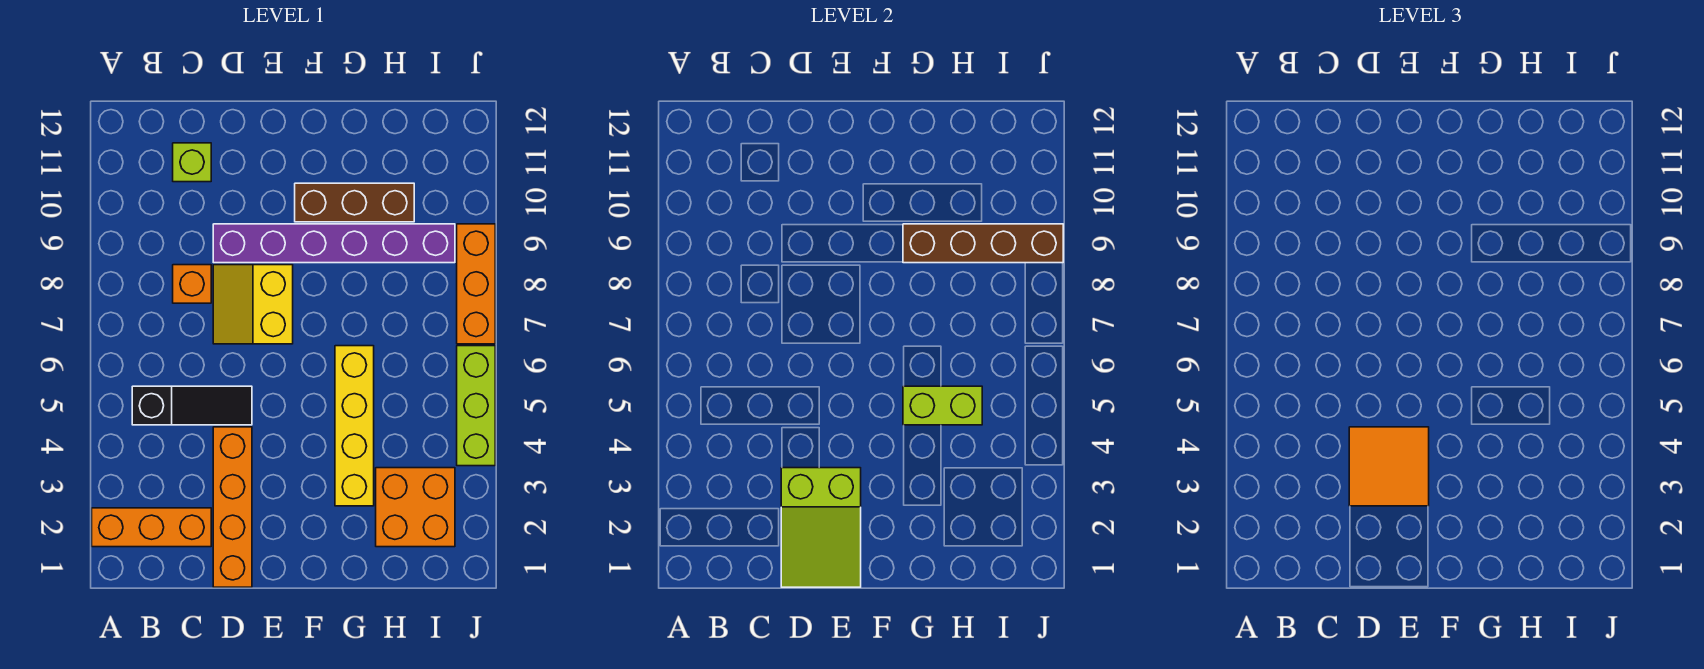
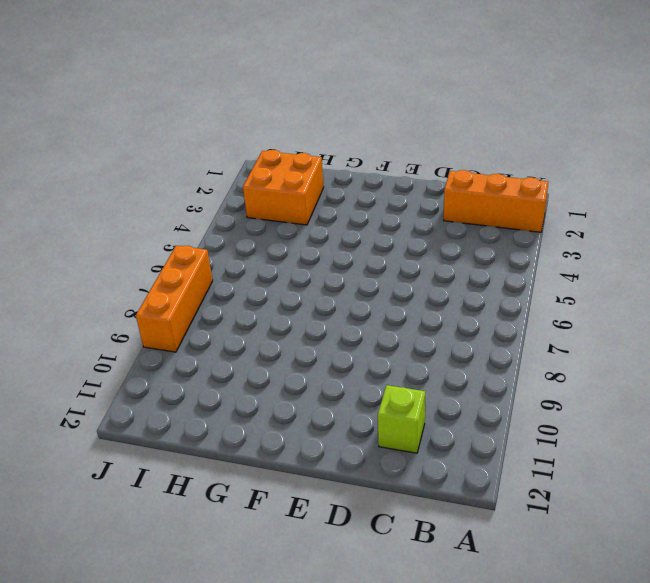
none -> black slope B5:D5 level 1 top B
none -> orange brick C8 level 1
none -> orange brick D1:D4 level 1

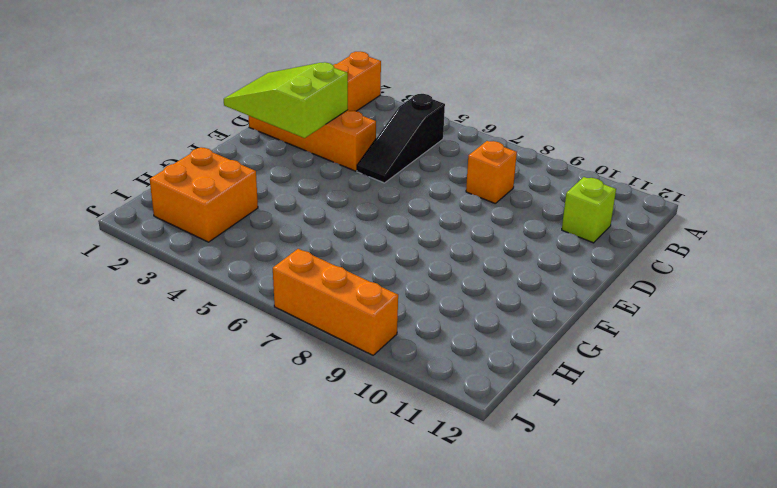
none -> yellow slope D7:E8 level 1 top E
none -> purple brick D9:I9 level 1
none -> brown brick F10:H10 level 1

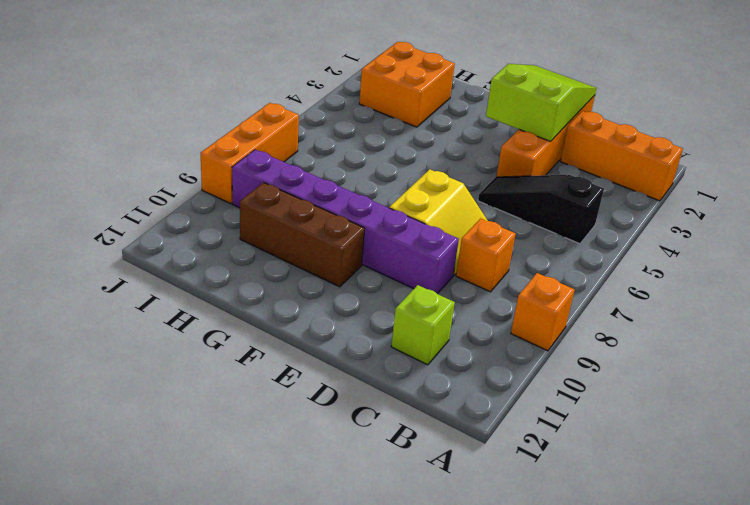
orange brick A9 level 1 -> none
none -> yellow brick G3:G6 level 1
none -> lime brick J4:J6 level 1
none -> lime brick G5:H5 level 2

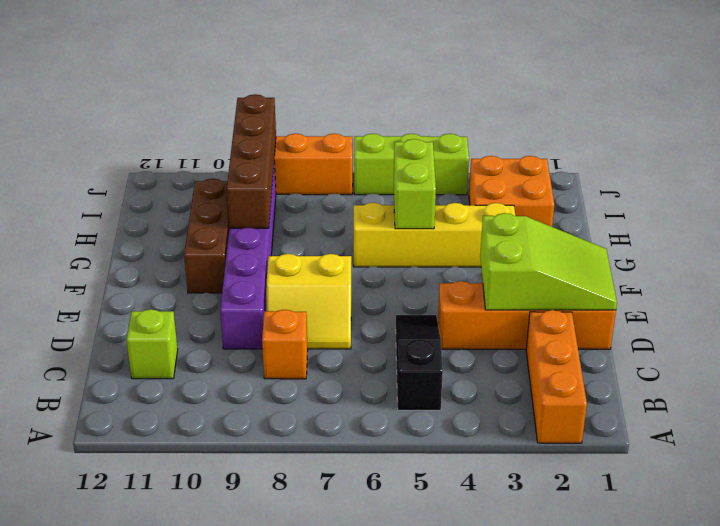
none -> orange tile D3:E4 level 3

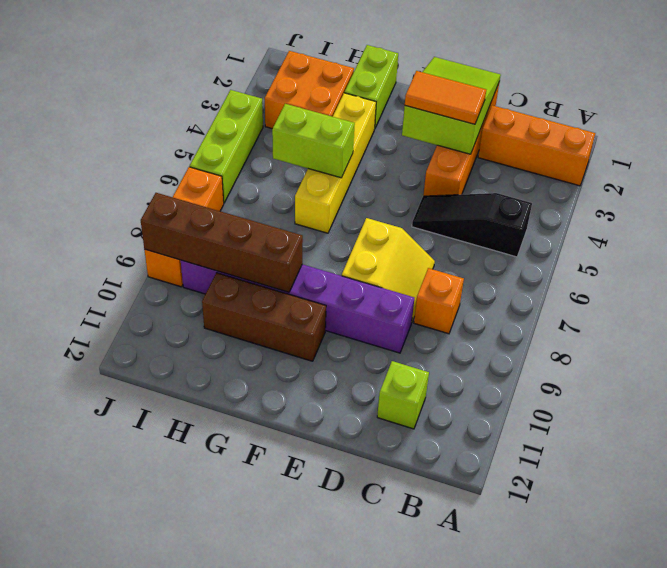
orange tile D3:E3 level 3 -> orange tile D3:E4 level 3
lime brick G1:G2 level 1 -> none

